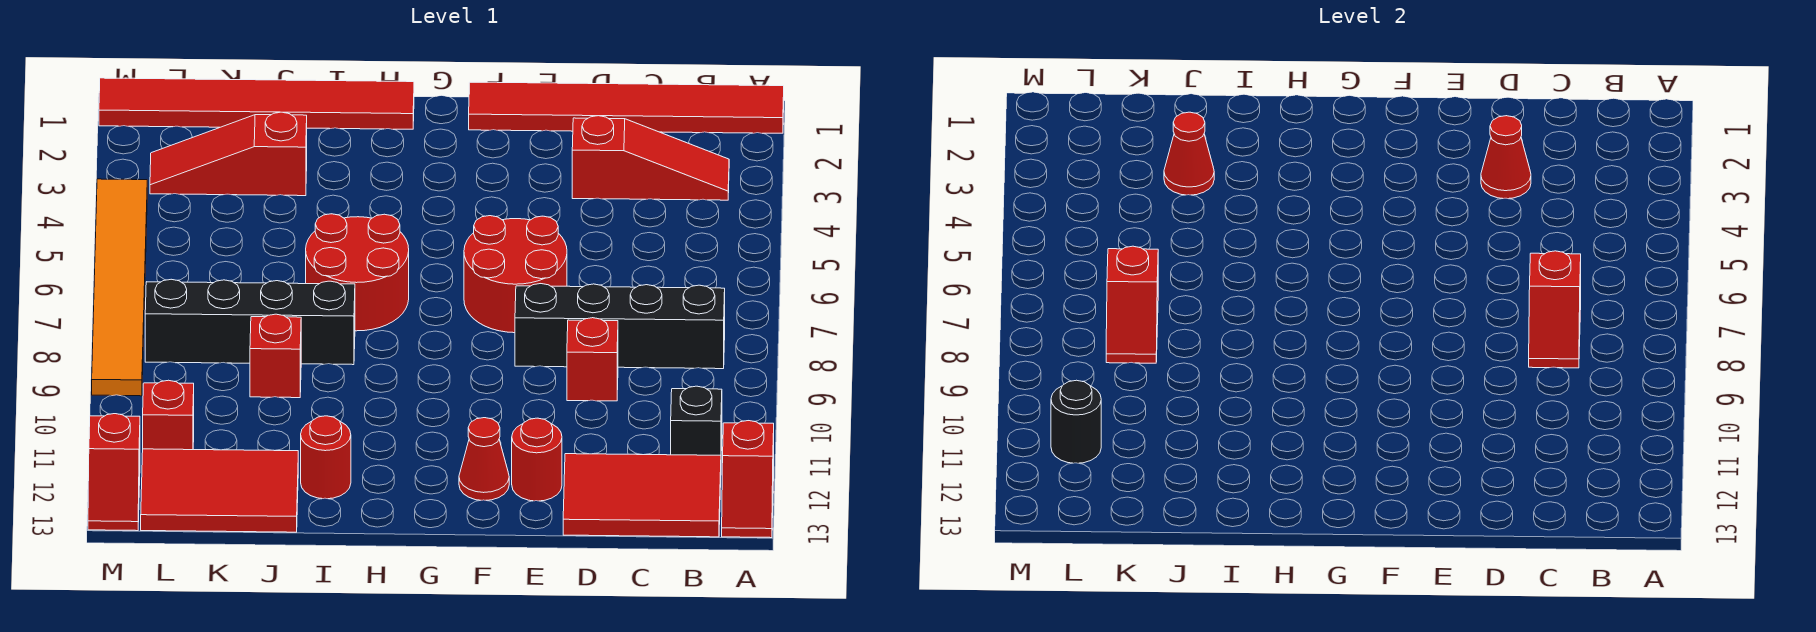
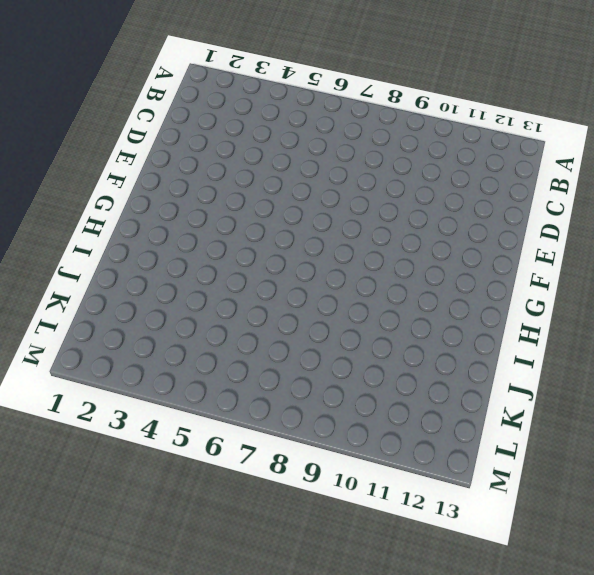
none -> red tile A1:F1 level 1
none -> red slope A12:A13 level 1 top 12
none -> red slope B3:D3 level 1 top D

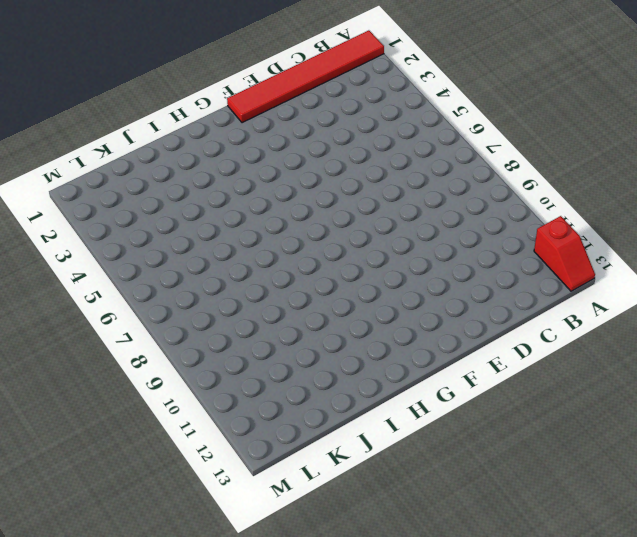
none -> red slope B3:D3 level 1 top D
none -> black brick B8:E8 level 1
none -> black brick B11 level 1

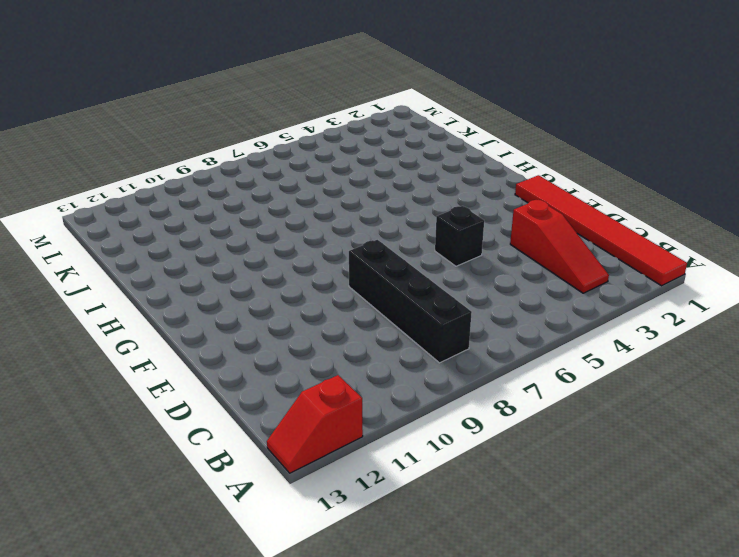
black brick E5 level 1 -> black brick B11 level 1
none -> red tile B12:D13 level 1
none -> red brick D9 level 1
none -> red round brick E6:F7 level 1

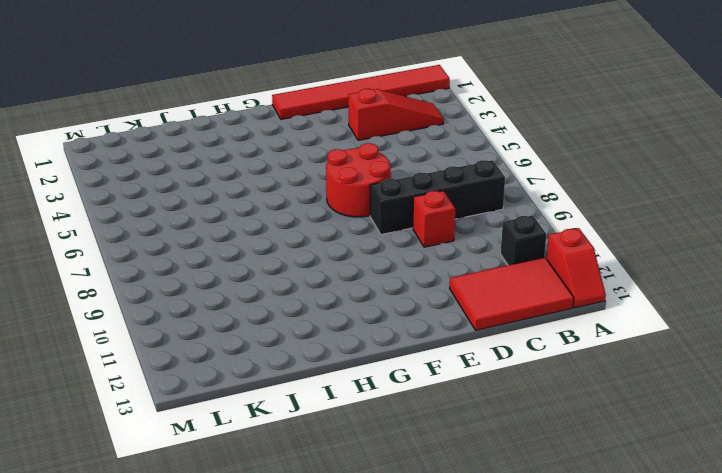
none -> red round brick E12 level 1
none -> red cone F12 level 1
none -> red tile H1:M1 level 1

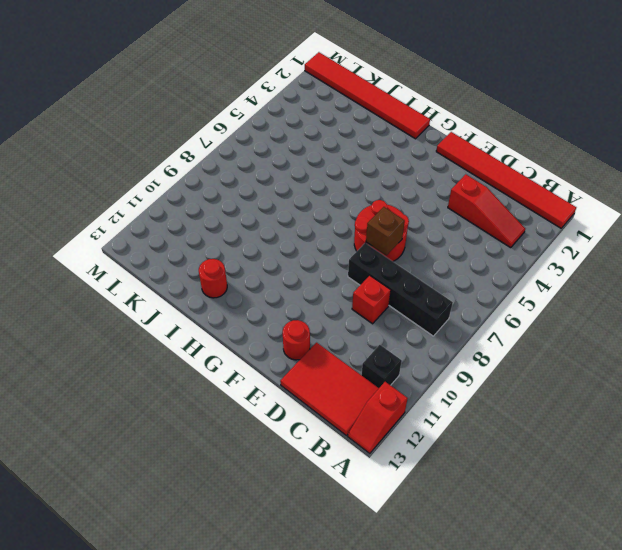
brown brick E7 level 2 -> none
none -> red cone F12 level 1
none -> red round brick H6:I7 level 1
none -> black brick I8:L8 level 1

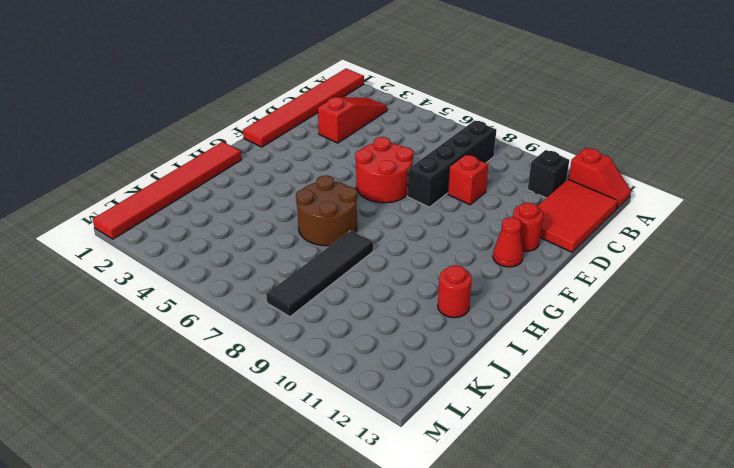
brown round brick H6:I7 level 1 -> red round brick H6:I7 level 1
black tile I8:L8 level 1 -> black brick I8:L8 level 1
none -> red slope J3:L3 level 1 top J
none -> red brick J9 level 1
none -> red tile J12:L13 level 1

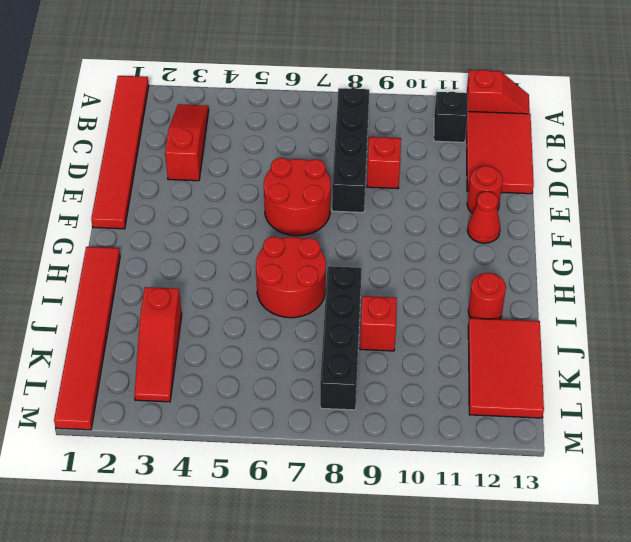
none -> red brick L11 level 1
none -> orange tile M4:M9 level 1
none -> red slope M12:M13 level 1 top 12

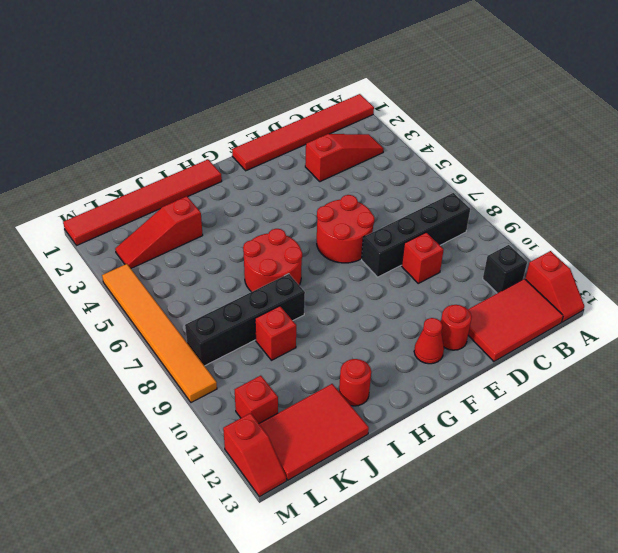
none -> red slope C7:C8 level 2 top 7
none -> red cone D3 level 2
none -> red cone J3 level 2

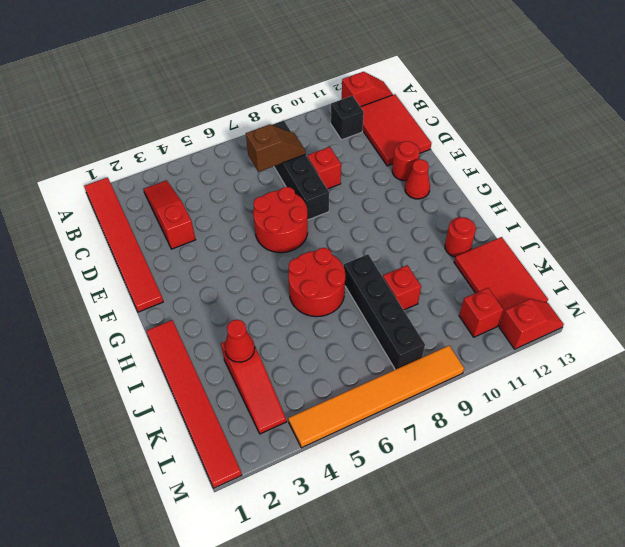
brown slope C7:C8 level 2 top 7 -> red slope C7:C8 level 2 top 7
none -> red cone D3 level 2
none -> red slope K7:K8 level 2 top 7
none -> black round brick L11 level 2

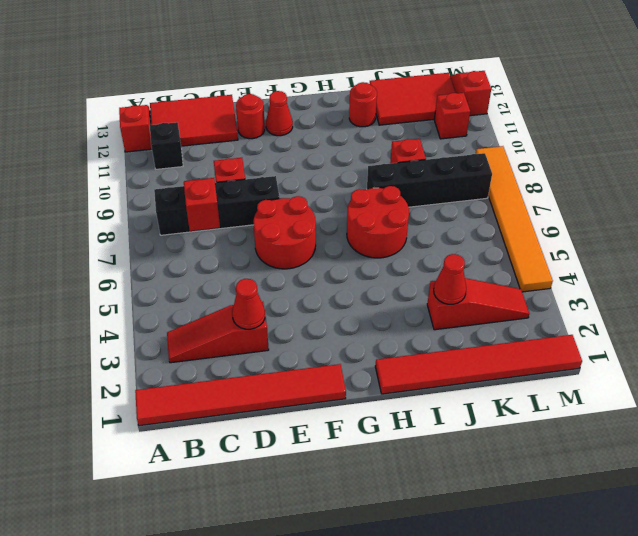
none -> red slope K7:K8 level 2 top 7
none -> black round brick L11 level 2

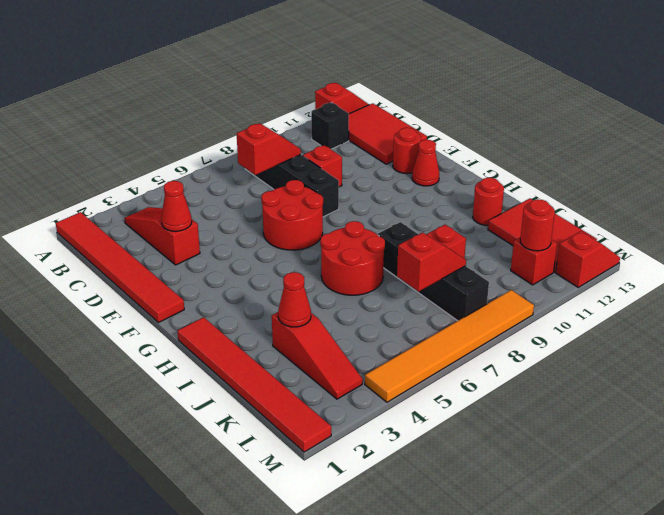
red round brick L11 level 2 -> black round brick L11 level 2

